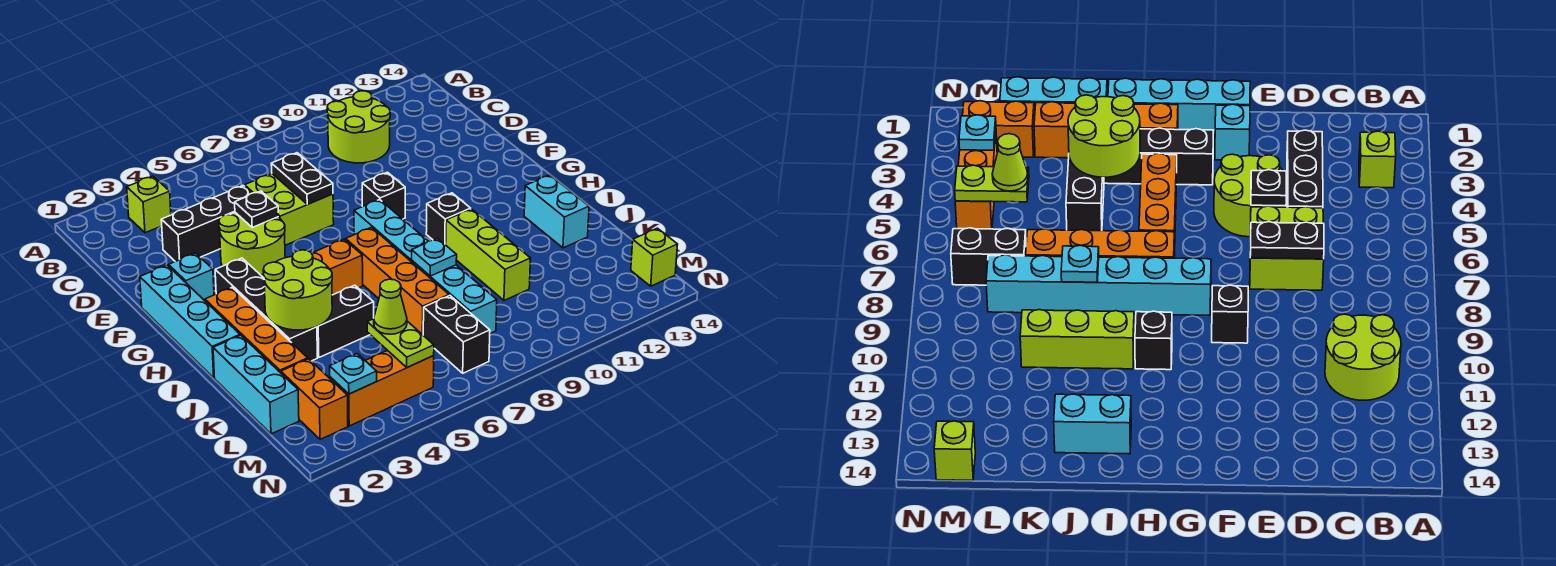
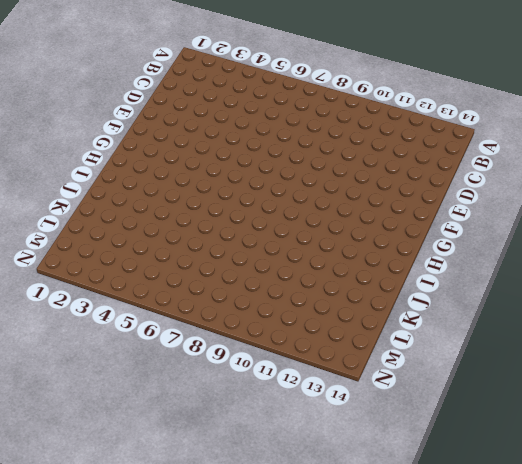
none -> lime brick B3 level 1
none -> lime round brick B10:C11 level 1
none -> black brick D3:D5 level 1

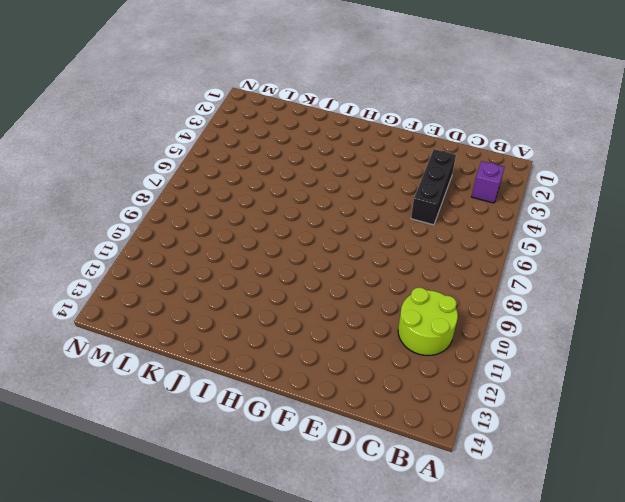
purple brick B3 level 1 -> lime brick B3 level 1
none -> lime brick D6:E7 level 1
none -> lime round brick E4:F5 level 1
none -> cyan brick F1:I1 level 1

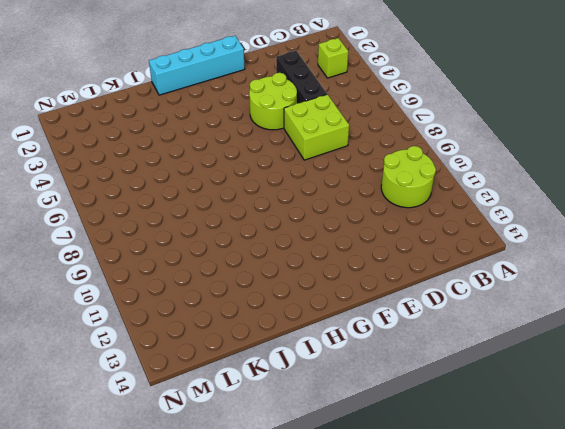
none -> cyan brick F2 level 1
none -> black brick F9 level 1
none -> black brick G3:J3 level 1

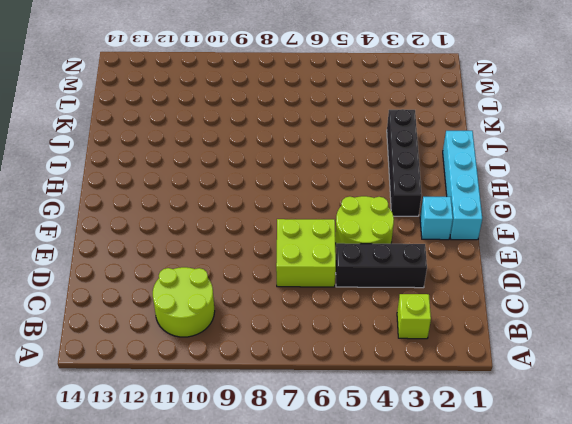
none -> black brick F9 level 1
none -> cyan brick G8:L8 level 1
none -> orange brick H2:K2 level 1

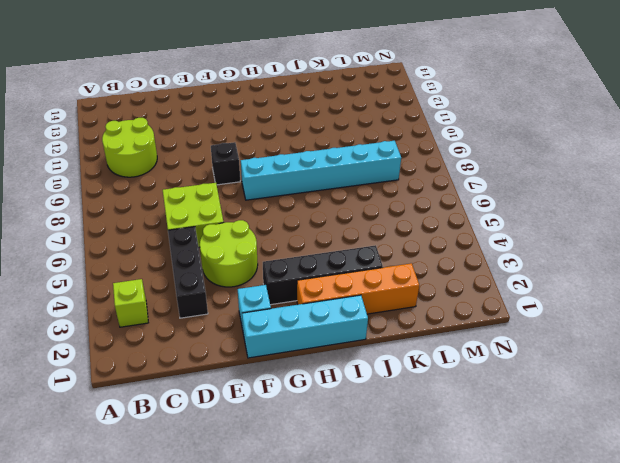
none -> orange brick H4:H6 level 1
none -> orange brick H7:K7 level 1
none -> black brick H10 level 1

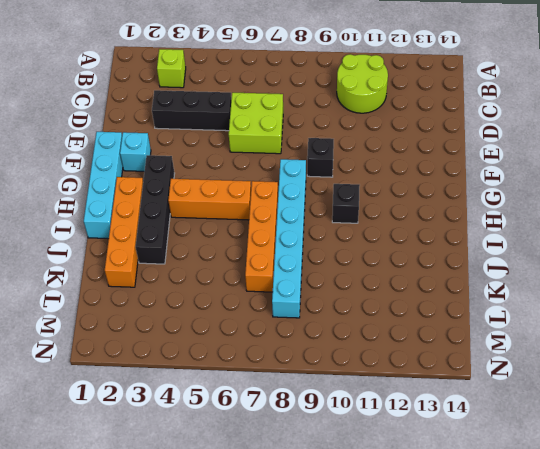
none -> lime round brick E4:F5 level 1
none -> lime brick I10:K10 level 1
none -> cyan brick I13:J13 level 1

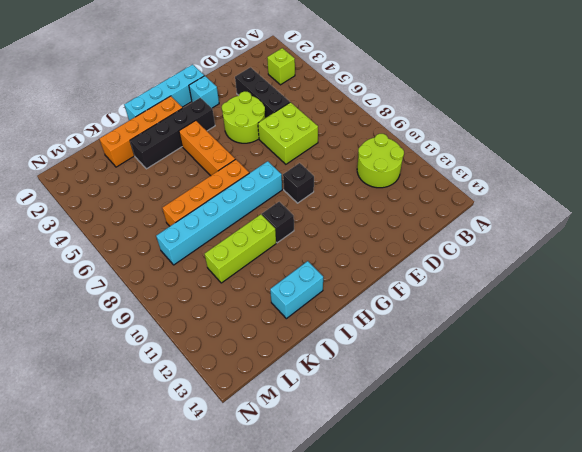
none -> cyan brick J1:L1 level 1
none -> black brick J4:J5 level 1
none -> orange brick L2:M2 level 1

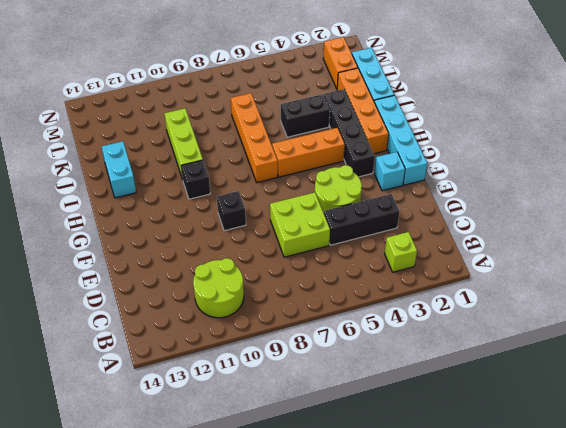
none -> cyan brick G8:L8 level 1
none -> black brick L7:M7 level 1
none -> orange brick M3:M5 level 1

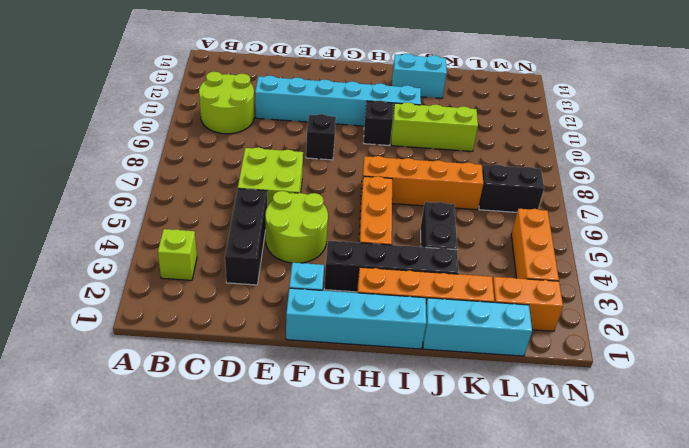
cyan brick D11:I11 level 1 -> cyan brick G8:L8 level 1
none -> lime brick M14 level 1
none -> black plate D7:E7 level 2
none -> black plate E5 level 2

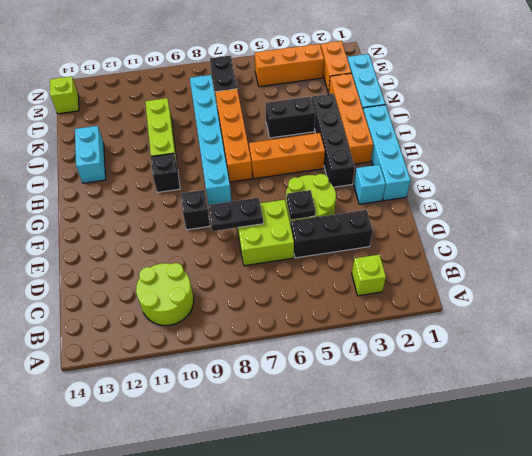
black plate E7:E8 level 2 -> black plate D7:E7 level 2
none -> lime round brick I3:J4 level 2
none -> cyan plate J8 level 2
none -> lime plate L5:M5 level 2

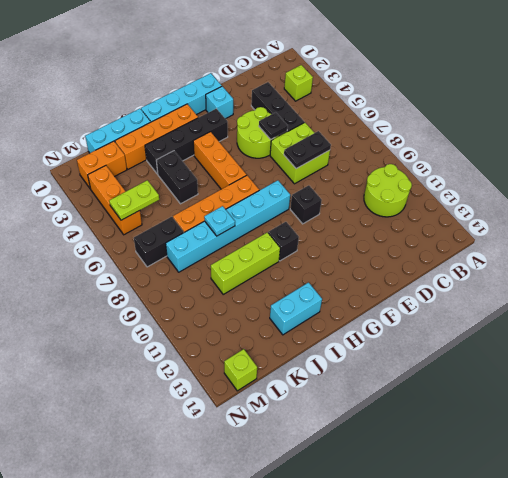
none -> lime round brick I3:J4 level 2
none -> cyan plate M3 level 2
none -> lime cone L5 level 3

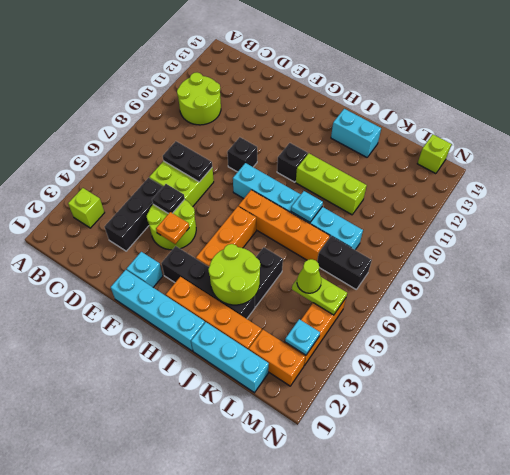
orange plate F4 level 2 -> none

